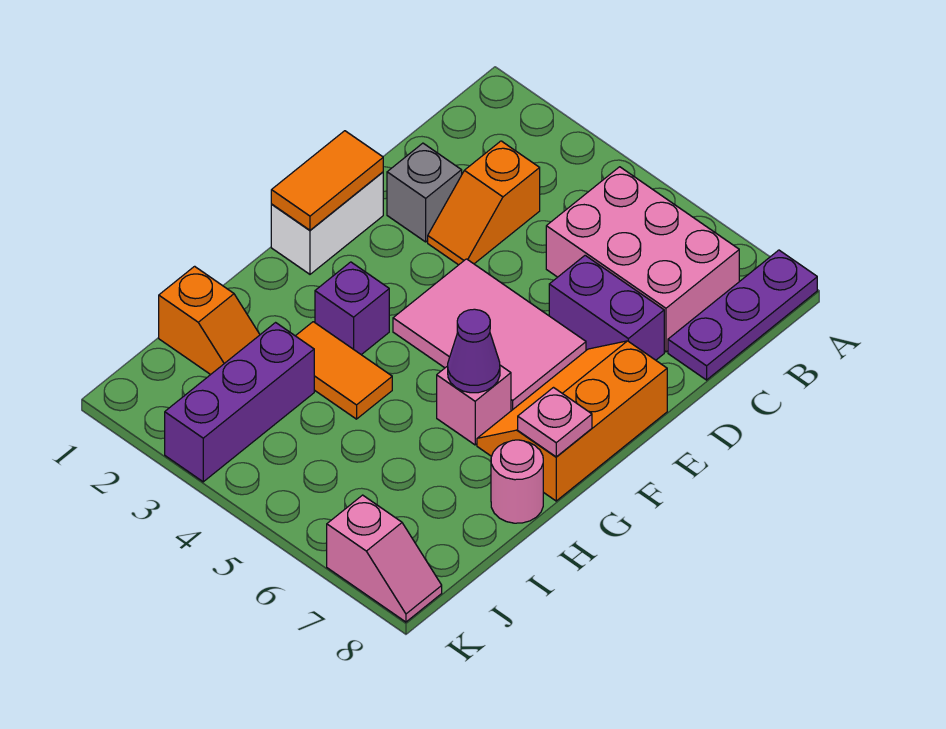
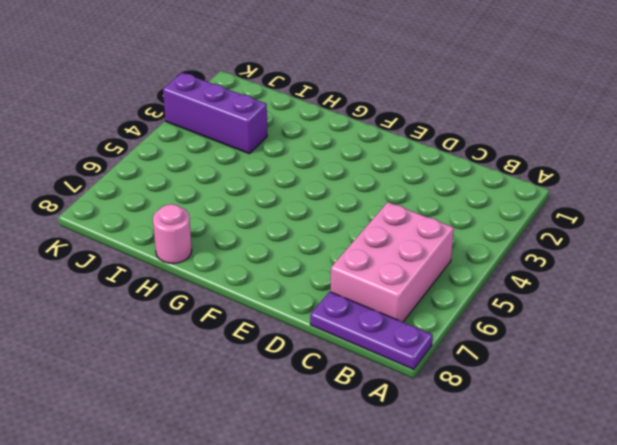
none -> orange slope C3:D3 level 1 top C
none -> grey brick D2 level 1
none -> purple brick D6:D7 level 1

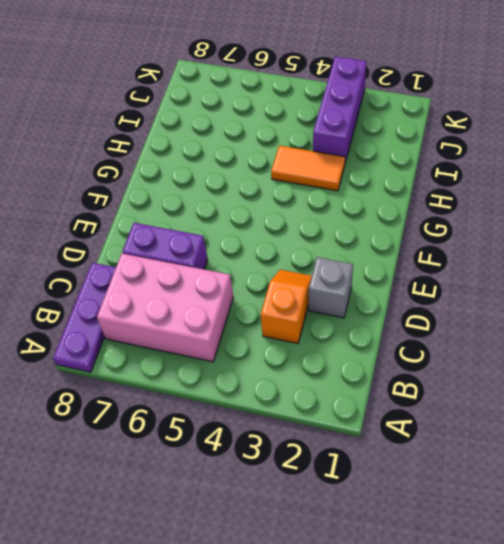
none -> white brick E1:F1 level 1
none -> pink tile E4:F6 level 1
none -> orange slope E7:G8 level 1 top 8

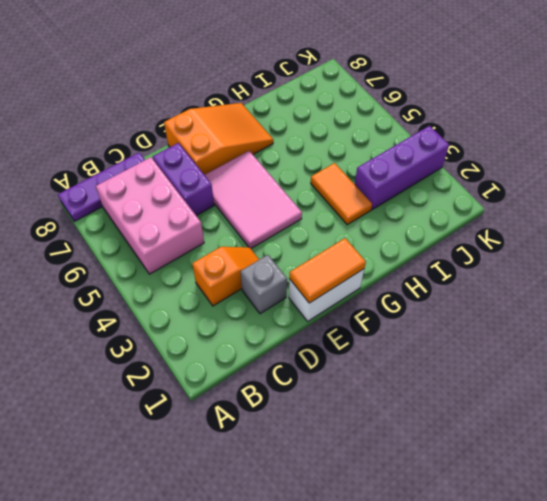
orange slope E7:G8 level 1 top E -> orange slope E7:G8 level 1 top 8
none -> purple brick G3 level 1
none -> pink brick G6 level 1
none -> pink round brick H8 level 1

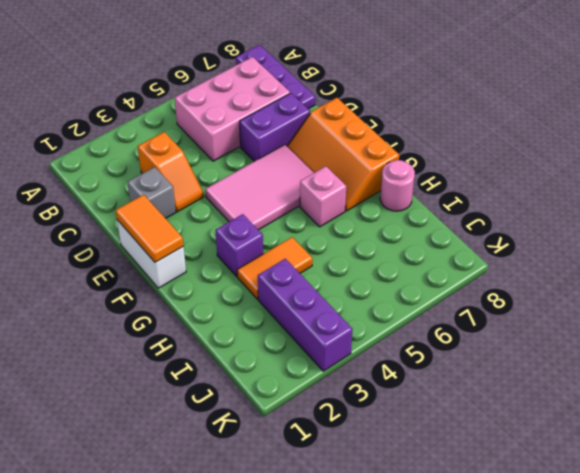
none -> orange slope I1:I2 level 1 top 1
none -> pink slope K7:K8 level 1 top 7
none -> purple cone G6 level 2

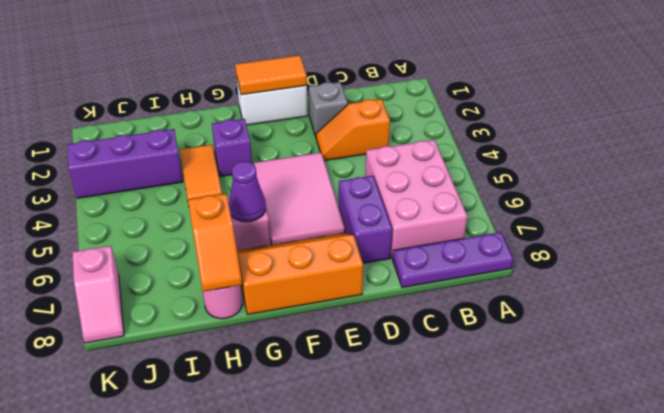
orange slope H7:H8 level 2 top 7 -> orange slope I1:I2 level 1 top 1
none -> pink plate G8 level 2

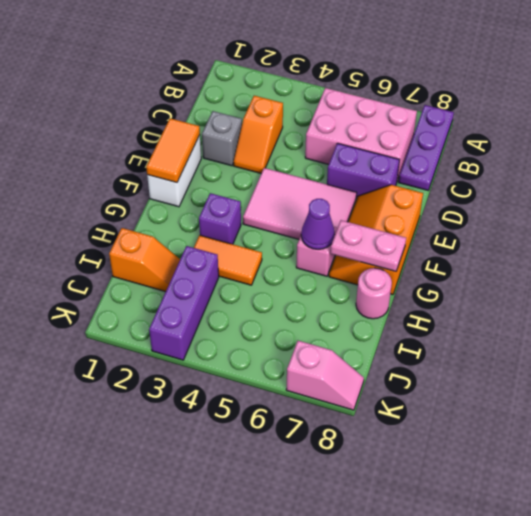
pink plate G7:G8 level 2 -> pink plate G8 level 2

